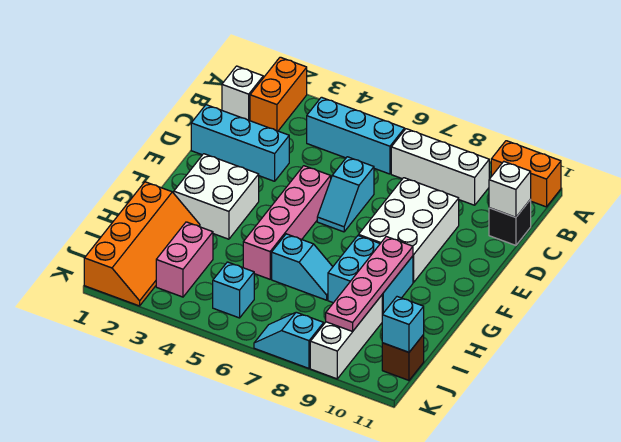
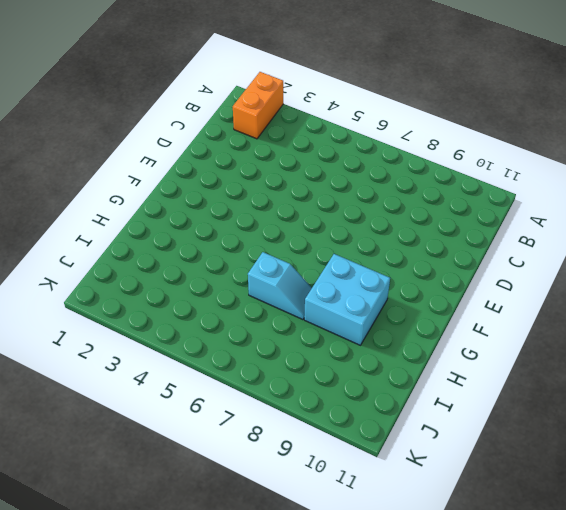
none -> orange brick A10:A11 level 1
none -> white brick B1 level 1
none -> cyan brick B4:B6 level 1

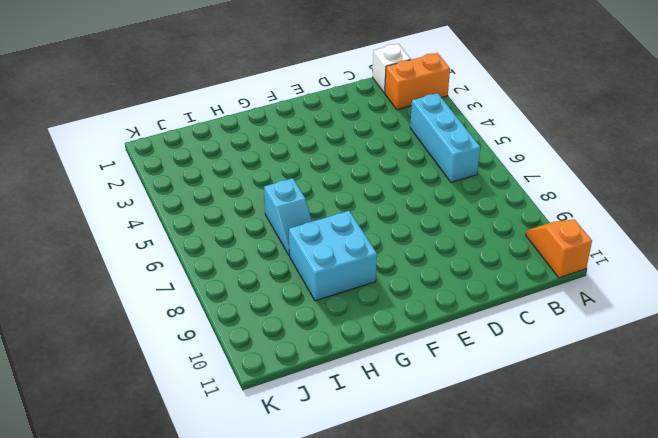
orange slope A10:A11 level 1 top 11 -> orange brick A10:A11 level 1
none -> white brick B7:B9 level 1
none -> black brick C11 level 1
none -> cyan brick D1:D3 level 1

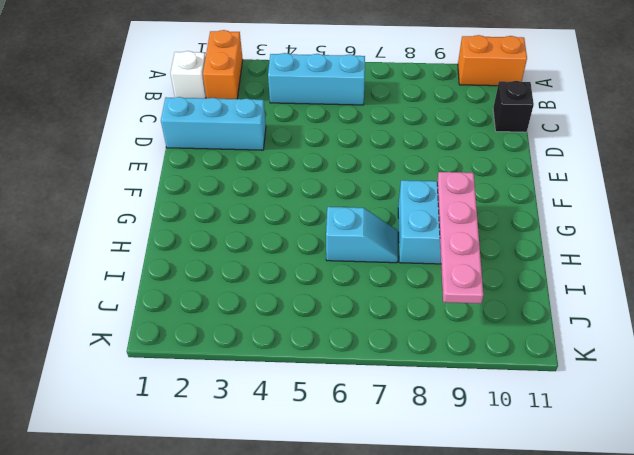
none -> white brick B7:B9 level 1
none -> cyan slope D6:E6 level 1 top D
none -> white brick D8:F9 level 1

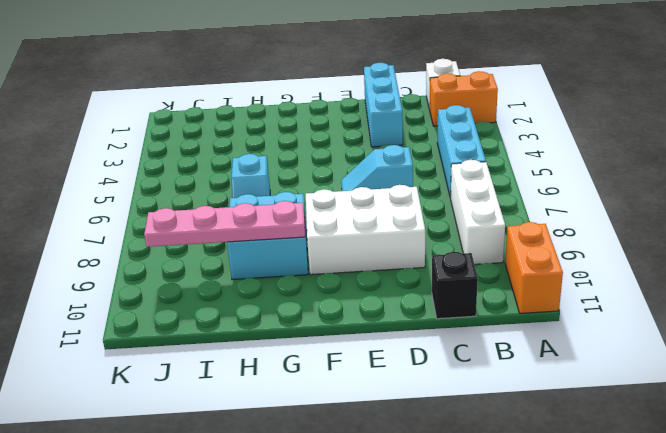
none -> pink brick E5:H5 level 1
none -> white brick F2:G3 level 1
none -> orange slope H1:K2 level 1 top 1

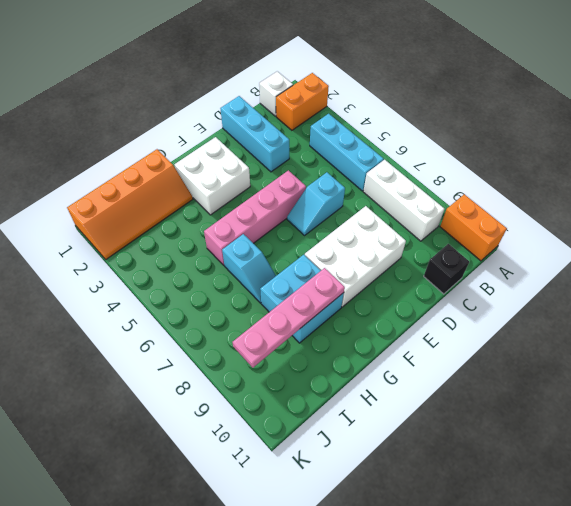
none -> pink brick I3:J3 level 1
none -> white brick I9:K9 level 1
none -> cyan brick J5 level 1

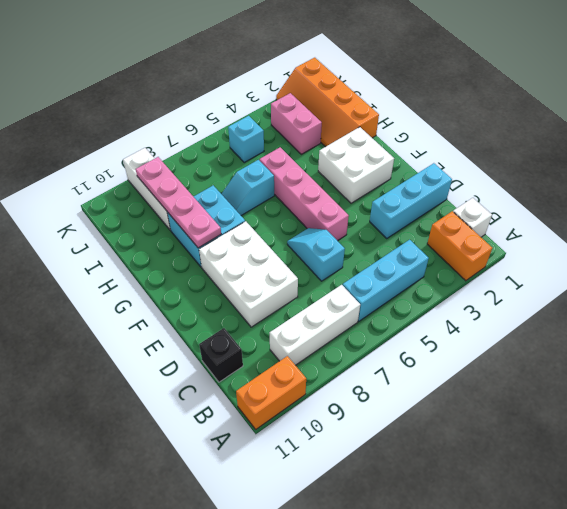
none -> brown brick J11 level 1
none -> cyan slope K7:K8 level 1 top 8
none -> white brick C11 level 2

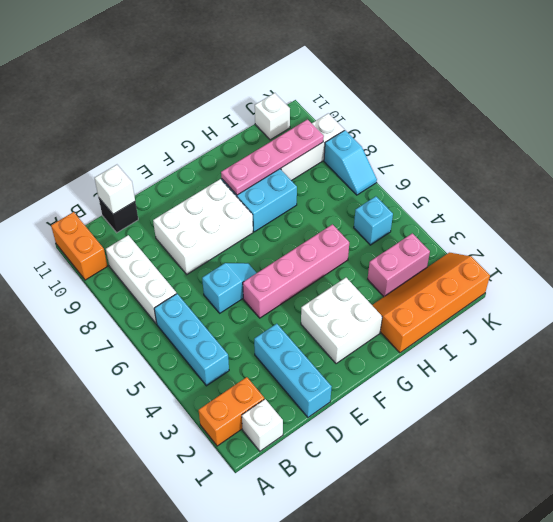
white brick J11 level 1 -> brown brick J11 level 1
none -> cyan slope H6:H7 level 1 top 6
none -> cyan brick J11 level 2

